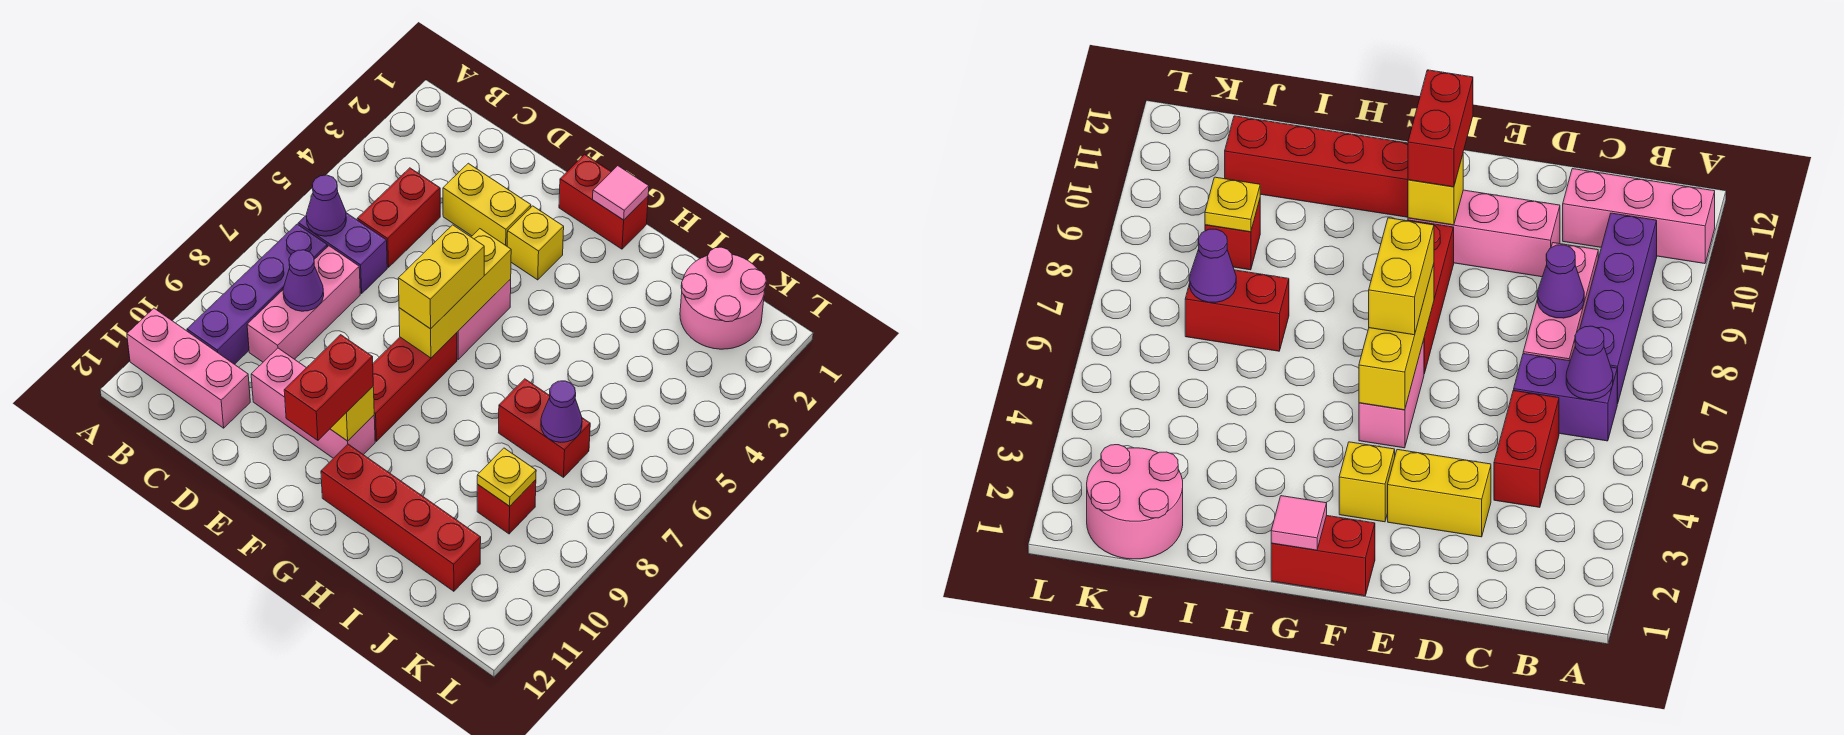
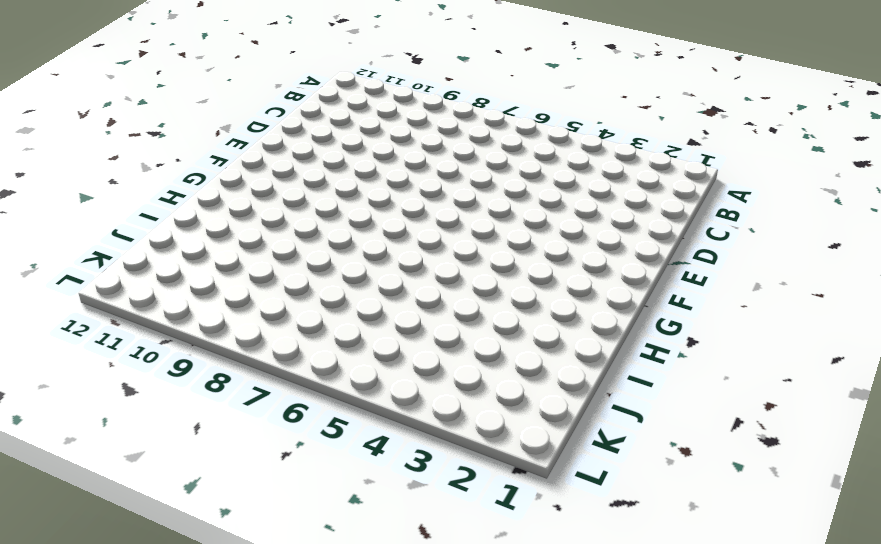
none -> pink brick A11:C11 level 1
none -> purple brick B6:C6 level 1
none -> purple brick B7:B10 level 1

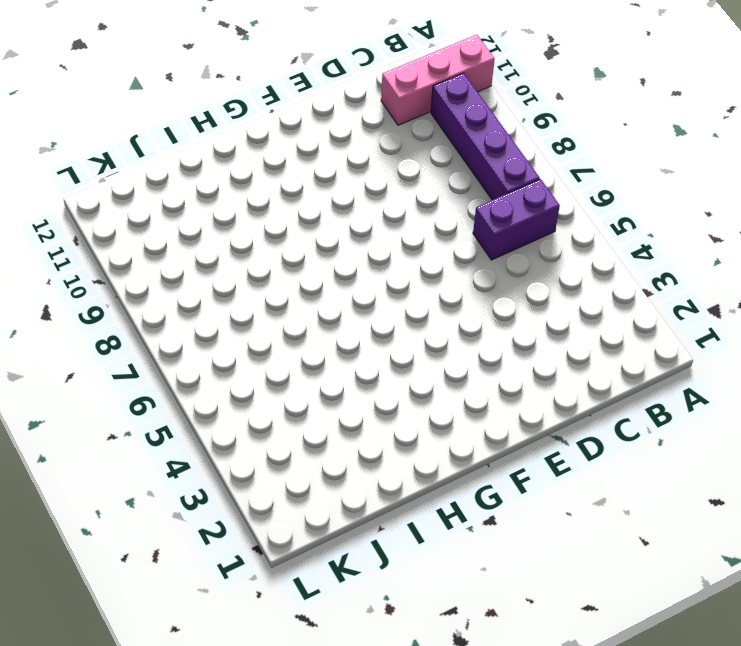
none -> red brick C4:C5 level 1
none -> pink brick C7:C9 level 1
none -> yellow brick D3:E3 level 1

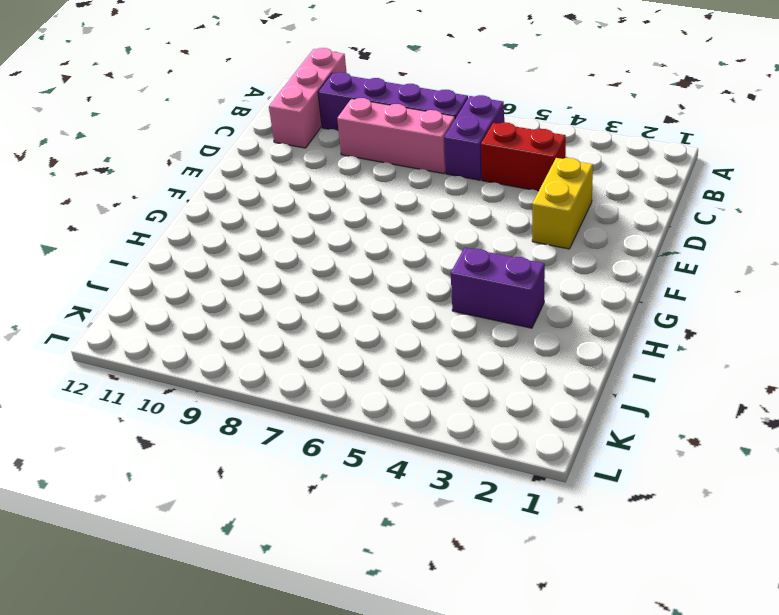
purple brick H3:H4 level 1 -> none
none -> pink brick D10:F10 level 1
none -> red brick F1:G1 level 1
none -> yellow brick F3 level 1

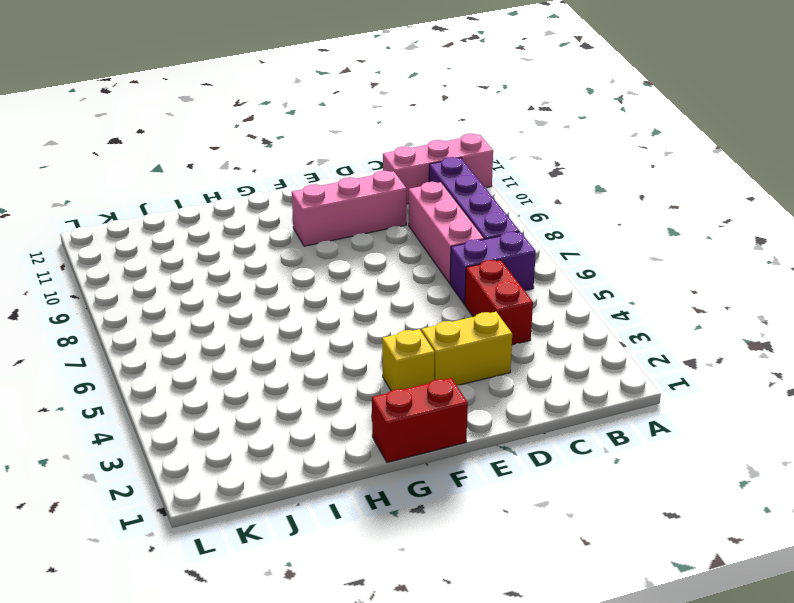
none -> pink brick F5:F6 level 1
none -> red brick F7:F9 level 1
none -> red brick G11:J11 level 1

